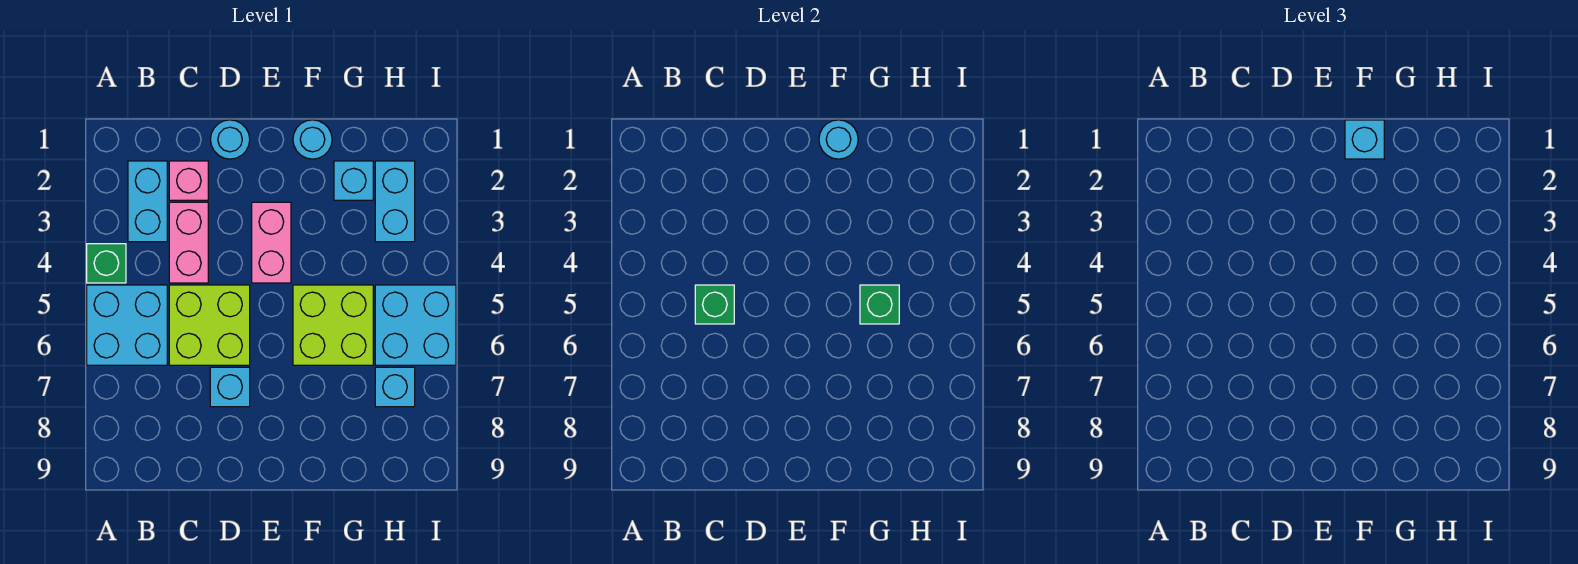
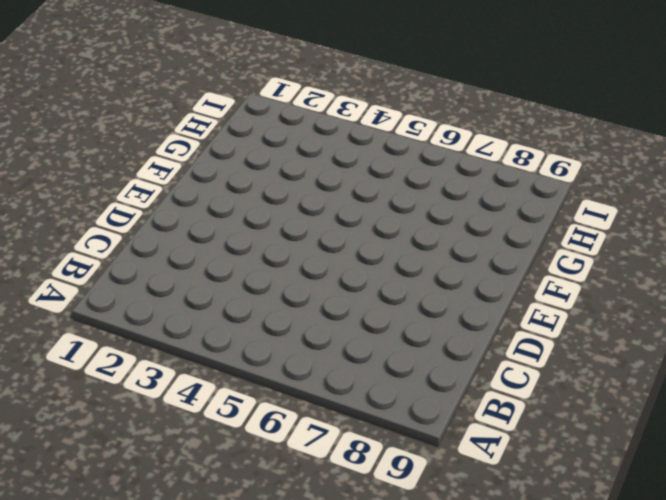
none -> green brick A4 level 1
none -> cyan brick A5:B6 level 1
none -> cyan brick B2:B3 level 1

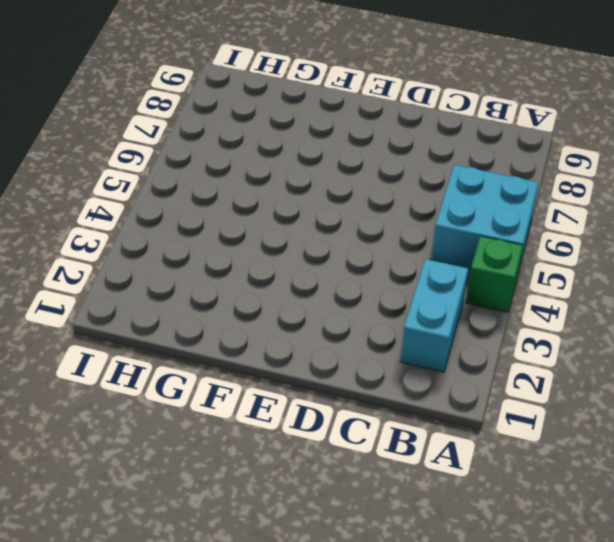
none -> pink brick C2 level 1
none -> pink brick C3:C4 level 1
none -> lime brick C5:D6 level 1

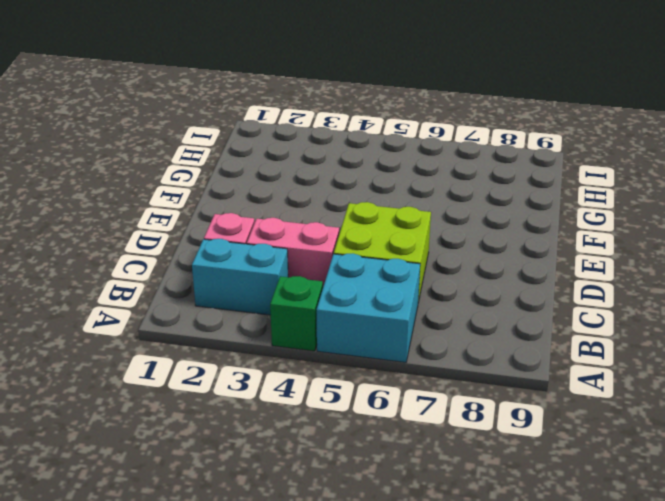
none -> cyan round brick D1 level 1
none -> cyan brick D7 level 1
none -> pink brick E3:E4 level 1

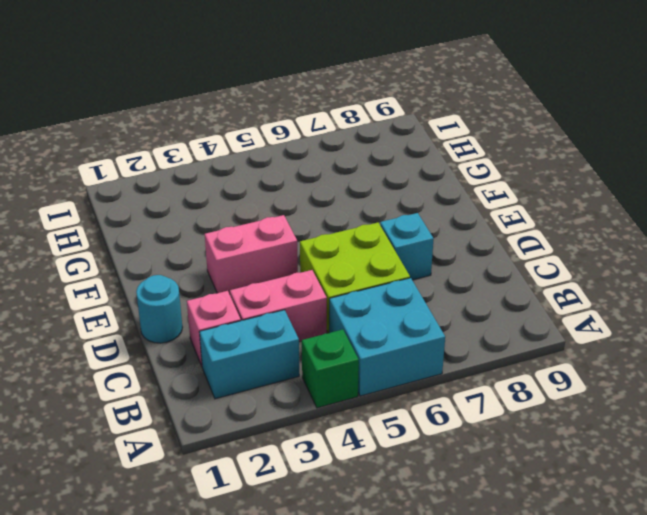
none -> cyan round brick F1 level 1
none -> lime brick F5:G6 level 1
none -> cyan brick G2 level 1

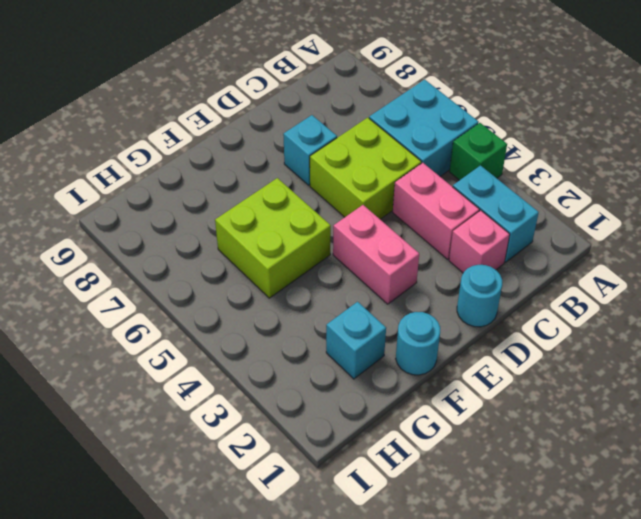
none -> cyan brick H2:H3 level 1
none -> cyan brick H5:I6 level 1
none -> cyan brick H7 level 1

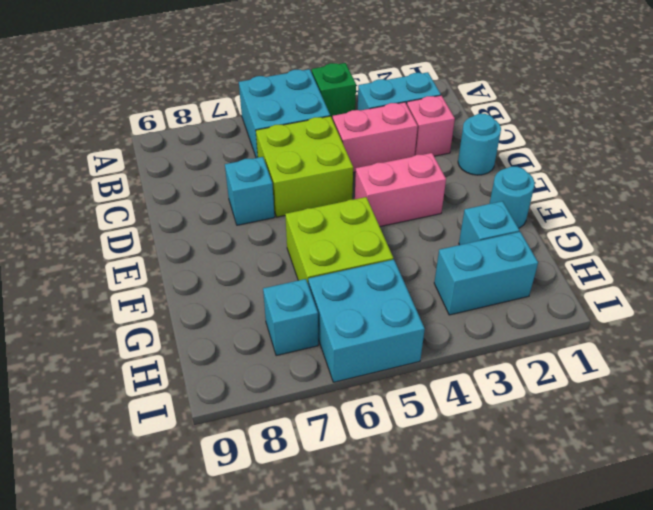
none -> green brick C5 level 2
none -> cyan round brick F1 level 2
none -> green brick G5 level 2

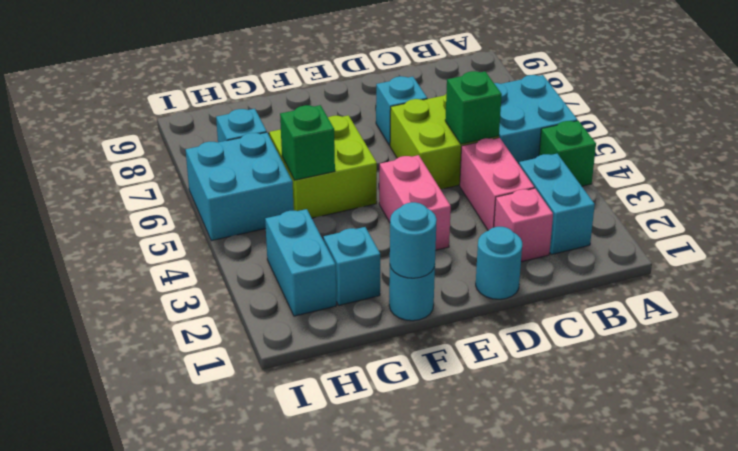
none -> cyan brick F1 level 3

